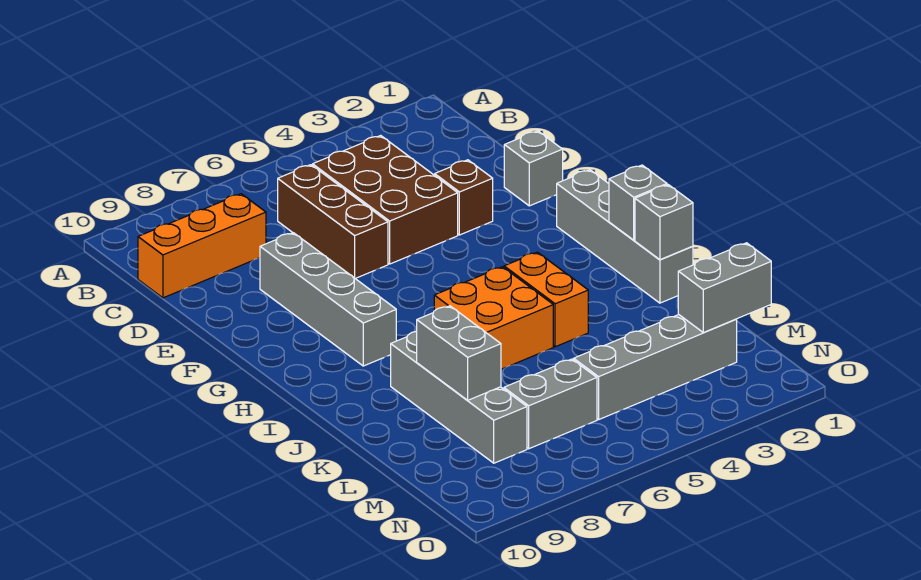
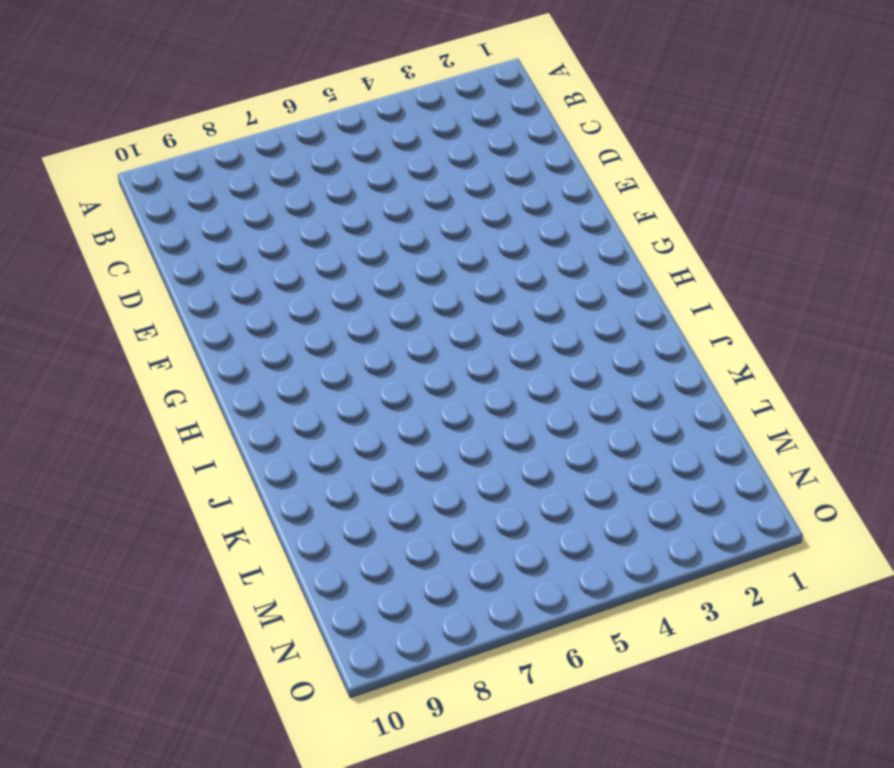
none -> brown brick C4:E5 level 1
none -> brown brick C6:E6 level 1
none -> orange brick C8:C10 level 1

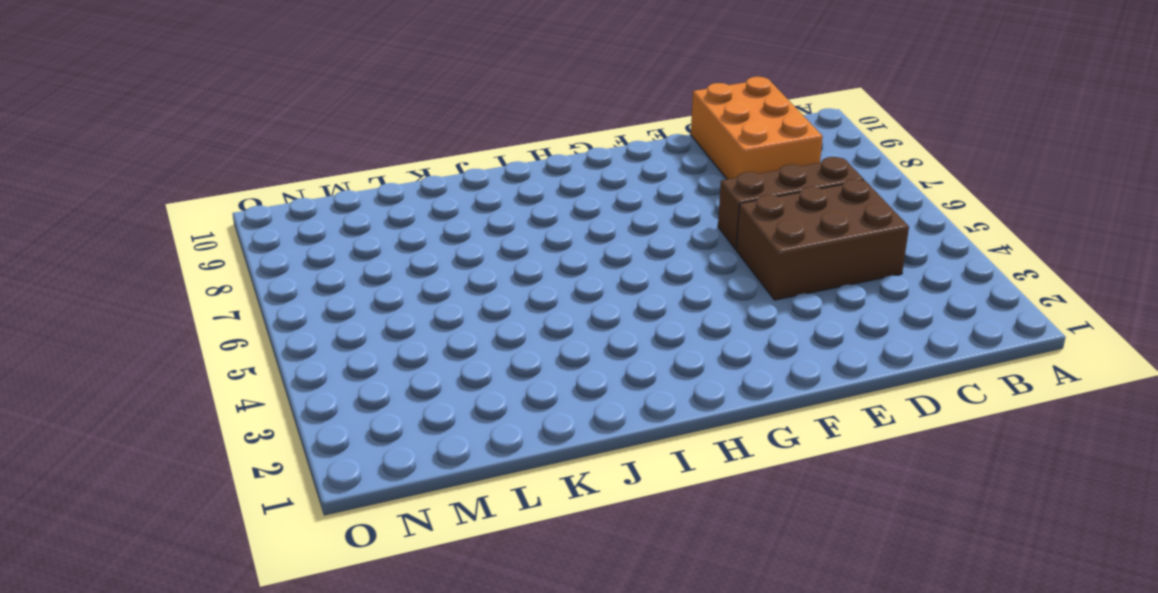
orange brick C8:D10 level 1 -> orange brick C8:C10 level 1
none -> grey brick E1 level 1
none -> brown brick E3 level 1
none -> grey brick E8:H8 level 1

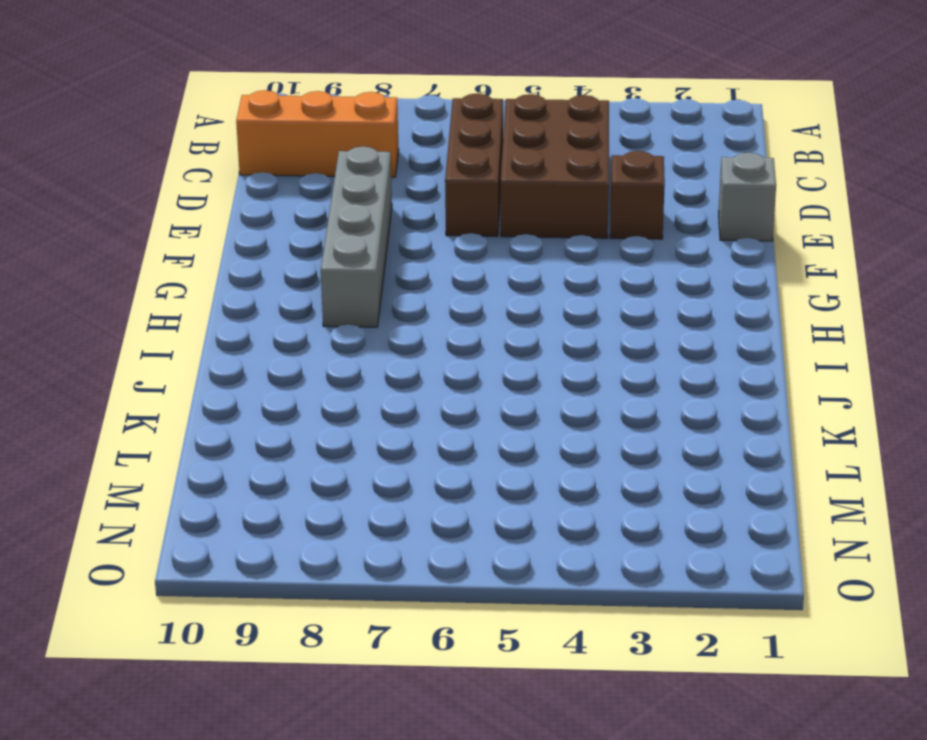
none -> grey brick G1:J1 level 1
none -> orange brick I4:J4 level 1
none -> orange brick I5:J6 level 1

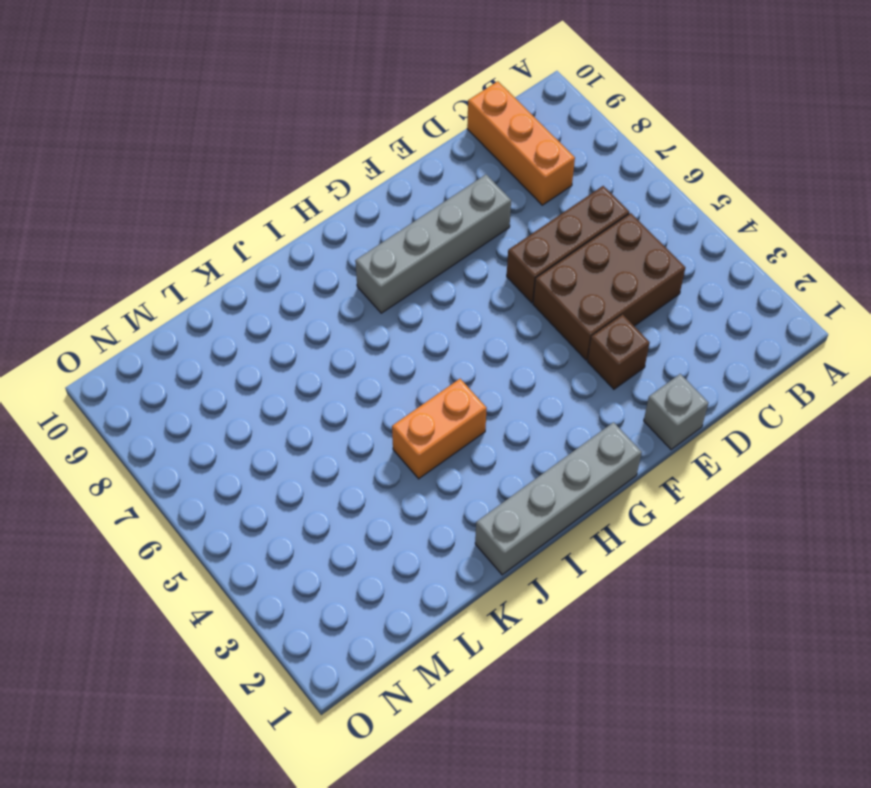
none -> orange brick I5:J6 level 1
none -> grey brick J8:M8 level 1
none -> grey brick M2:M5 level 1

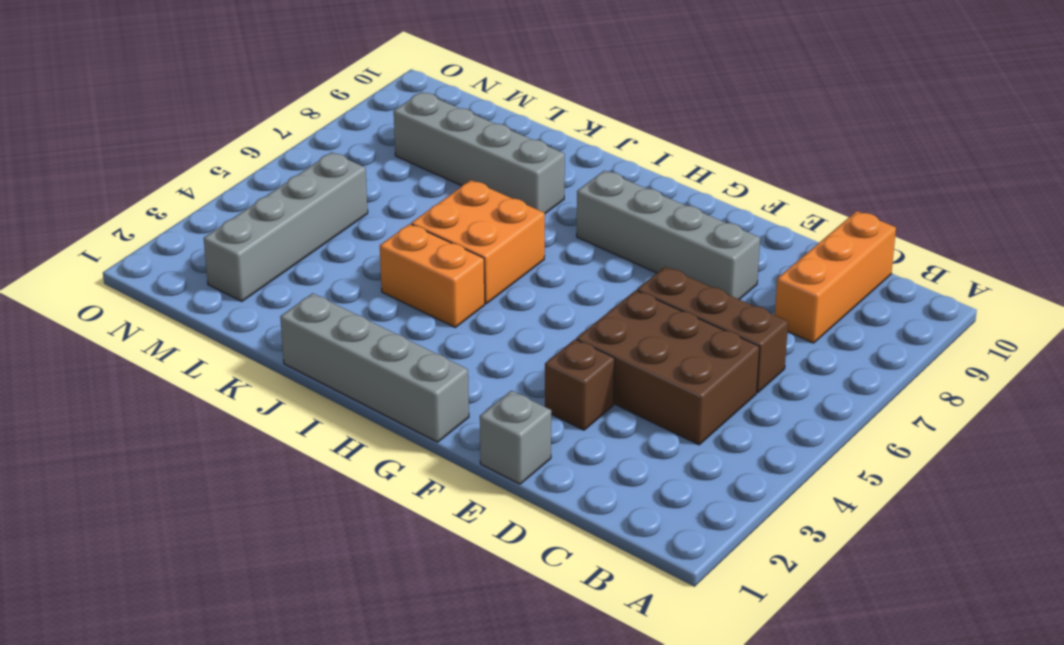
none -> grey brick M6:M7 level 1
none -> grey brick I1 level 2
none -> grey brick J1 level 2

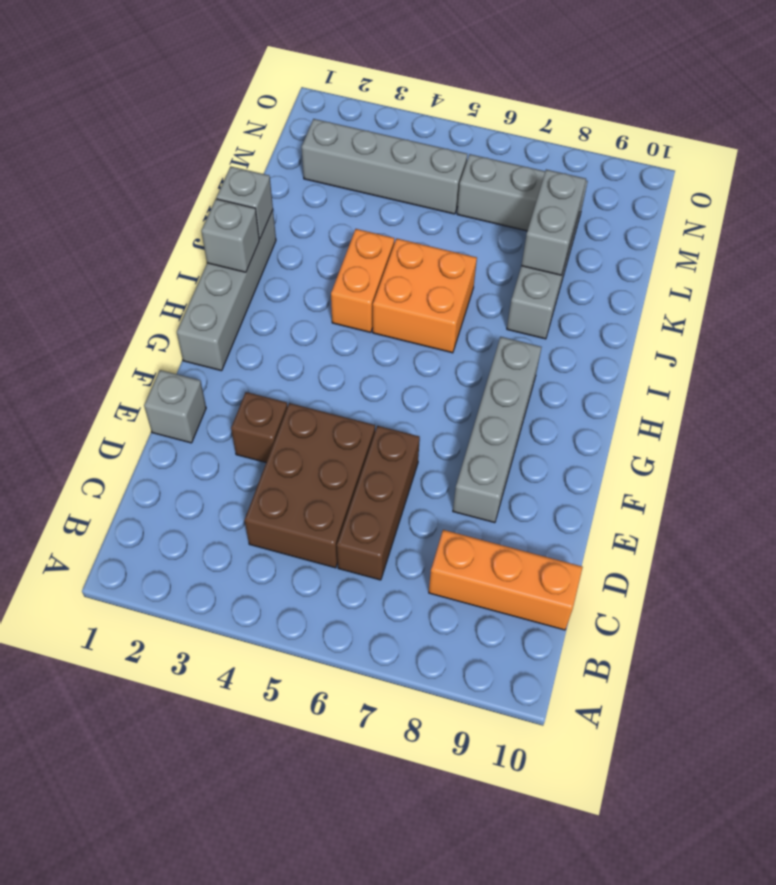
none -> grey brick M1:M2 level 2

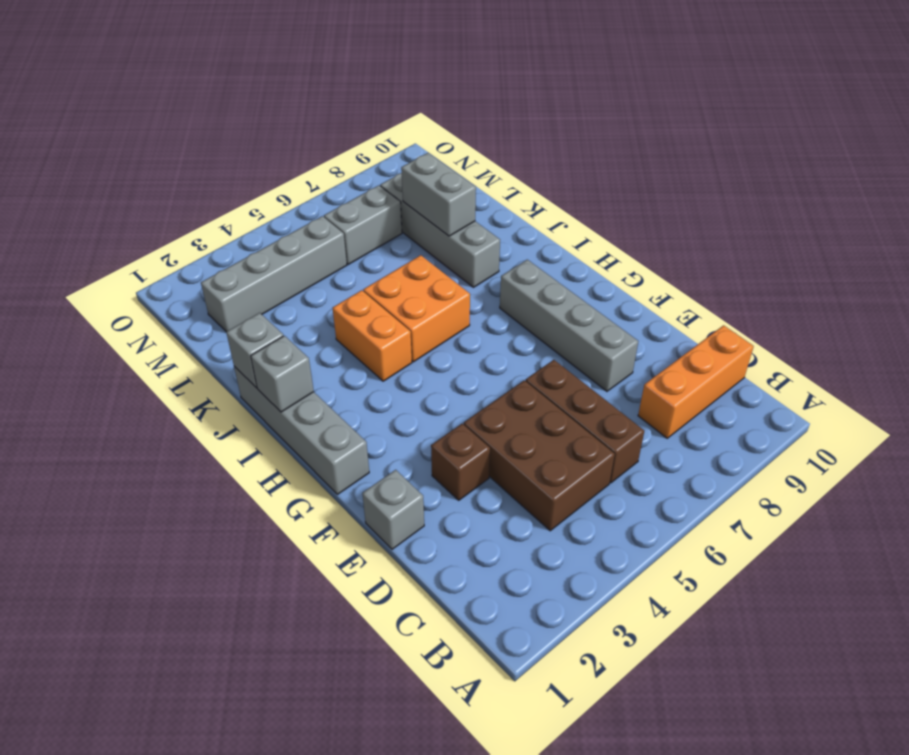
none -> grey brick M1:M2 level 2

